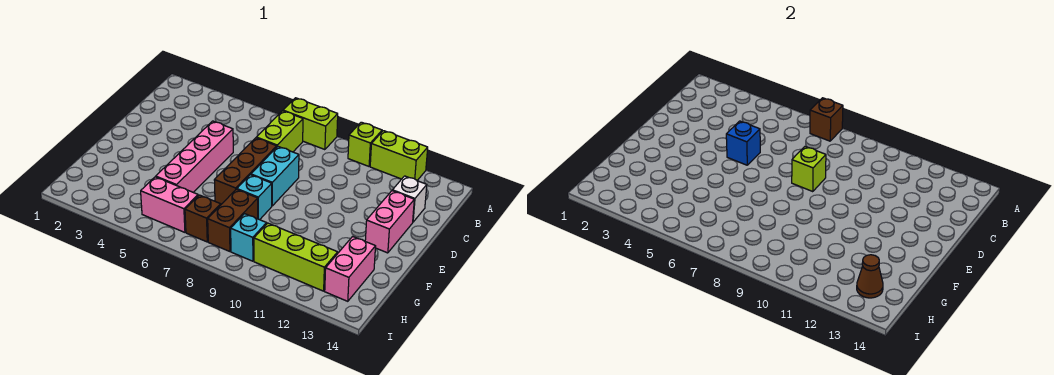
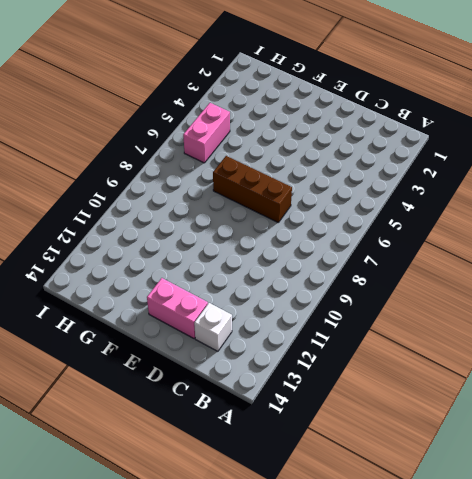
none -> lime brick A7:A8 level 1
none -> lime brick A10 level 1
none -> lime brick A11:A12 level 1

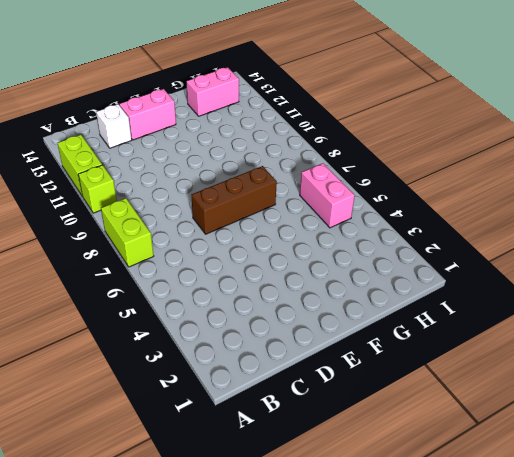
none -> lime brick B7:C7 level 1
none -> pink brick D5:G5 level 1
none -> cyan brick D8:E8 level 1

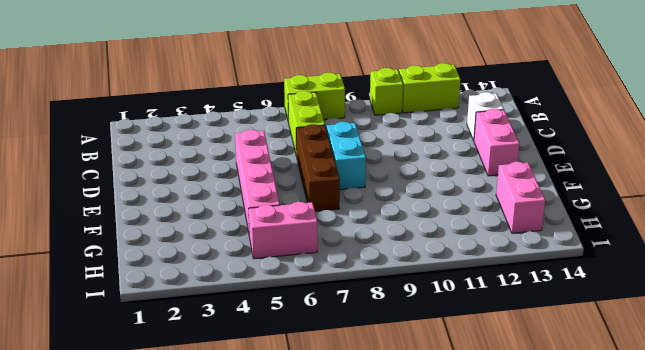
none -> cyan brick F8 level 1
none -> brown brick G8:H8 level 1
none -> brown brick H7 level 1

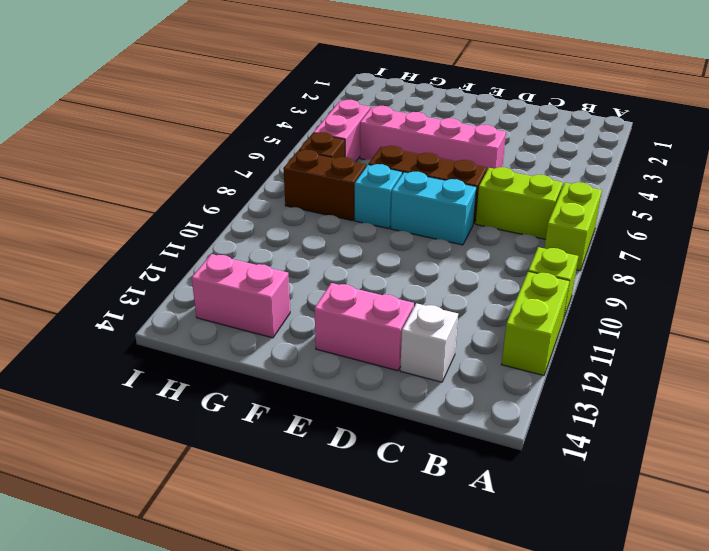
none -> cyan brick H9 level 1
none -> lime brick H10:H12 level 1
none -> brown brick A7 level 2

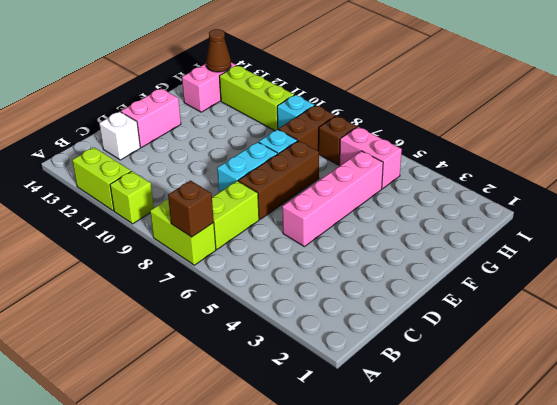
none -> blue brick D5 level 2
none -> lime brick D8 level 2

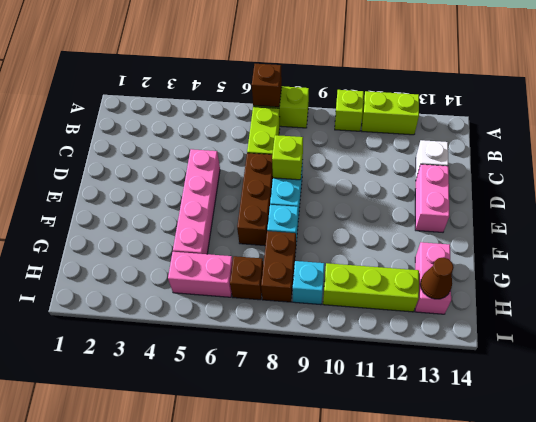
none -> blue brick D5 level 2

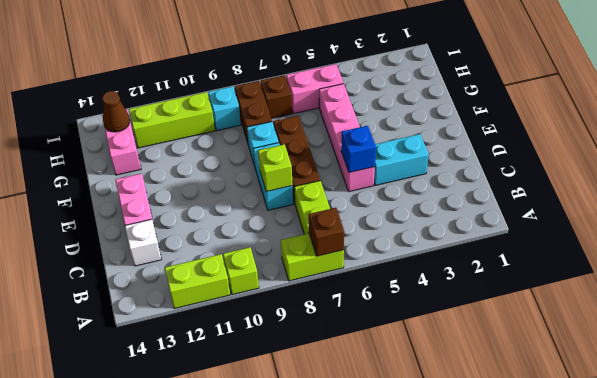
cyan brick D3:D4 level 1 -> none

